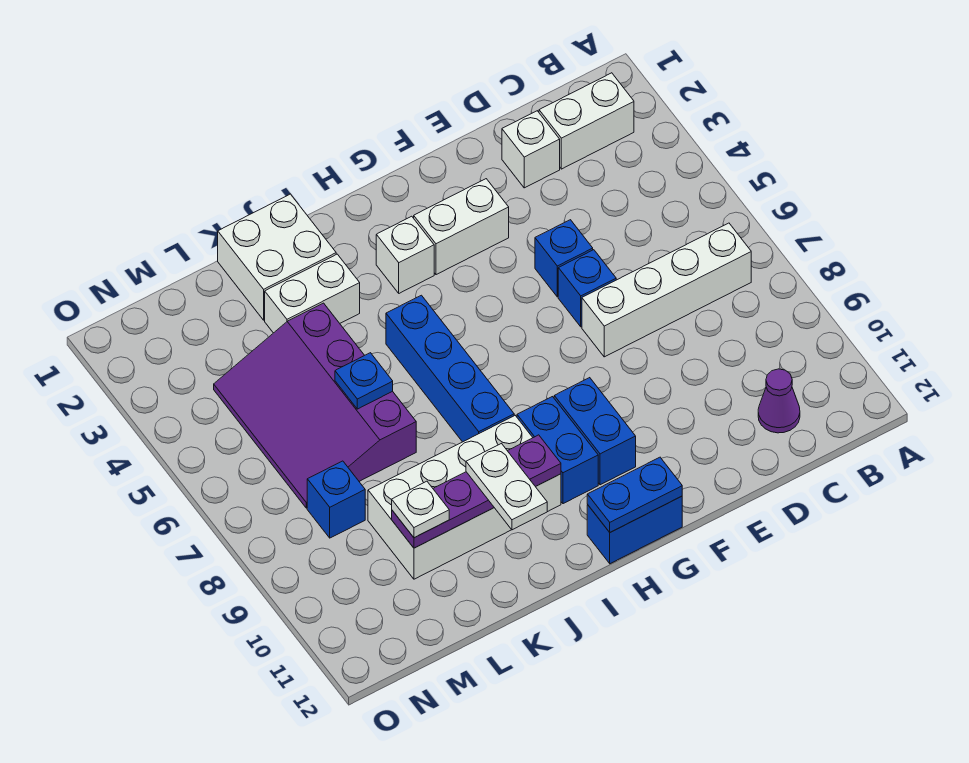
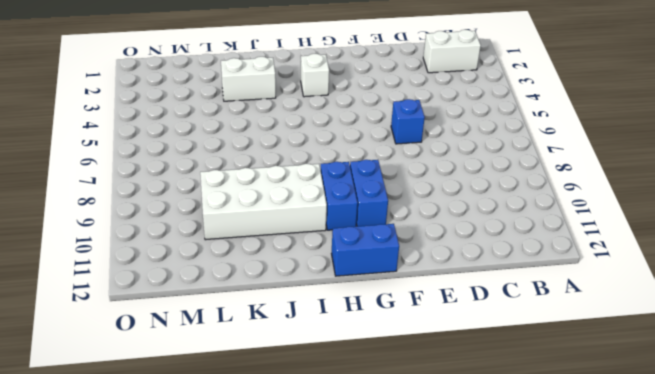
none -> white brick B7:E7 level 1
none -> purple cone C11 level 1
none -> white brick D2 level 1

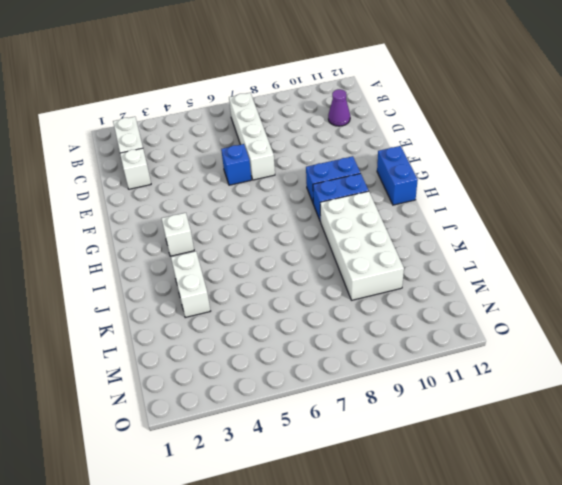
none -> blue brick E5 level 1
none -> white brick F3:G3 level 1
none -> blue brick I5:I8 level 1

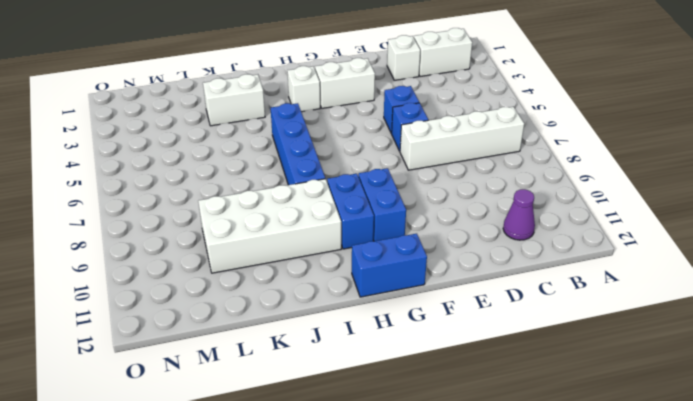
none -> white brick J1:K2 level 1
none -> purple slope K4:M7 level 1 top K
none -> blue brick M8 level 1

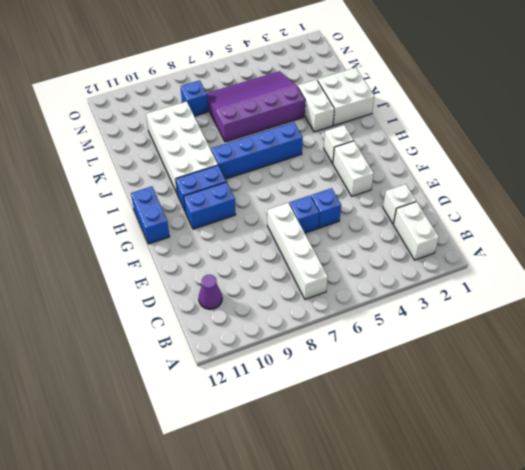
none -> blue plate G12:H12 level 2
none -> purple plate I10:L10 level 2
none -> blue plate K6 level 2

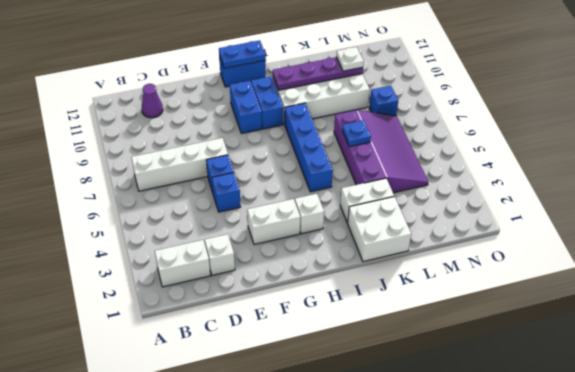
none -> white plate J10:J11 level 3

